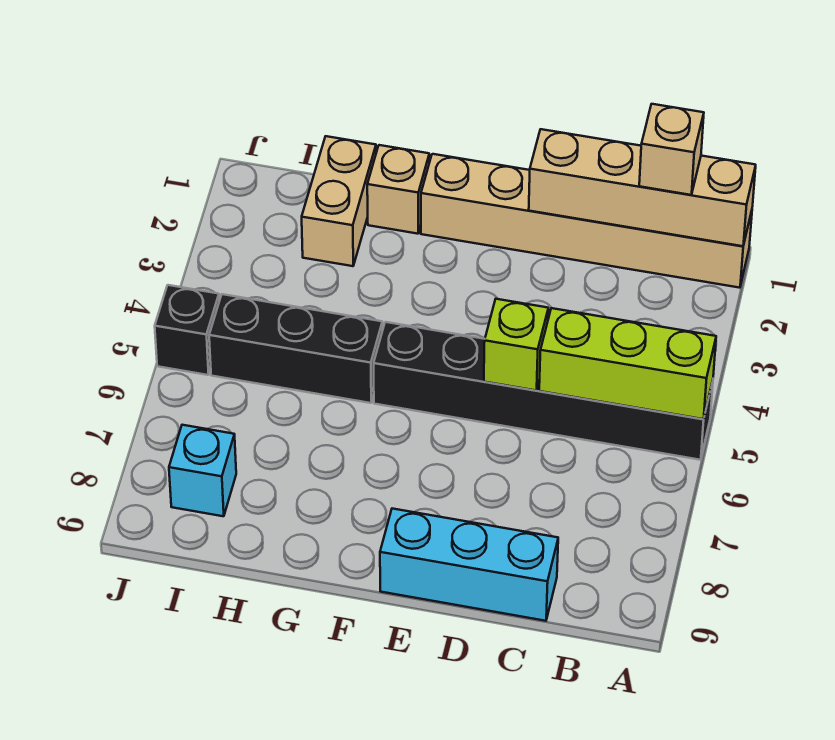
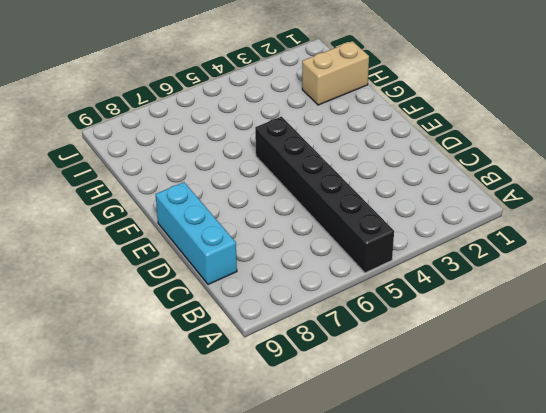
none -> tan brick A1:F1 level 1
none -> tan brick G1 level 1
none -> black brick G5:I5 level 1

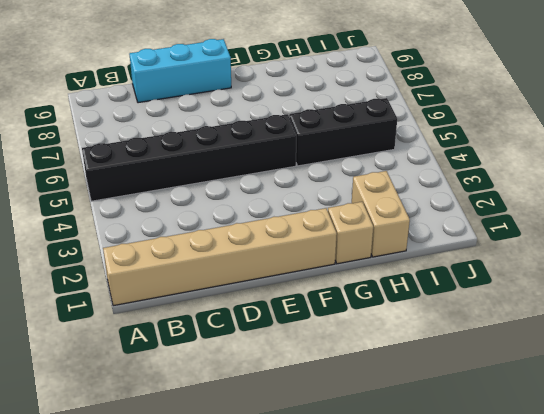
none -> cyan brick I8 level 1
none -> black brick J5 level 1
none -> tan brick A1:D1 level 2

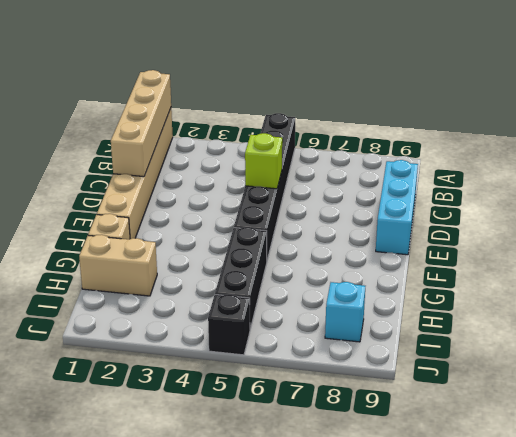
none -> lime brick A5:C5 level 2
none -> tan brick B1 level 3

